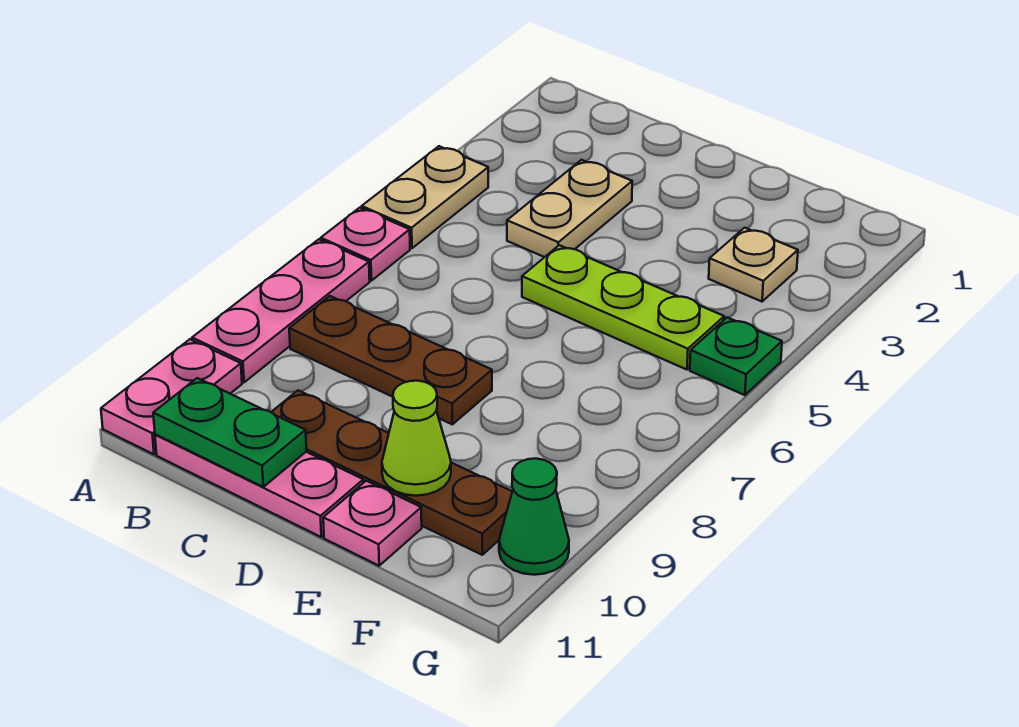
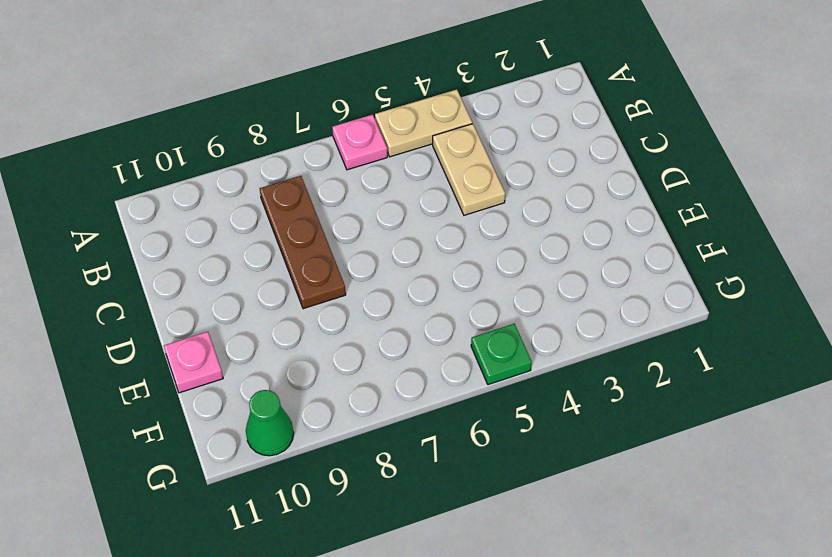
tan plate B4:C4 level 1 -> tan plate C3:C4 level 1
none -> pink plate A7:A9 level 1
none -> pink plate A10:A11 level 1
none -> pink plate B11:D11 level 1

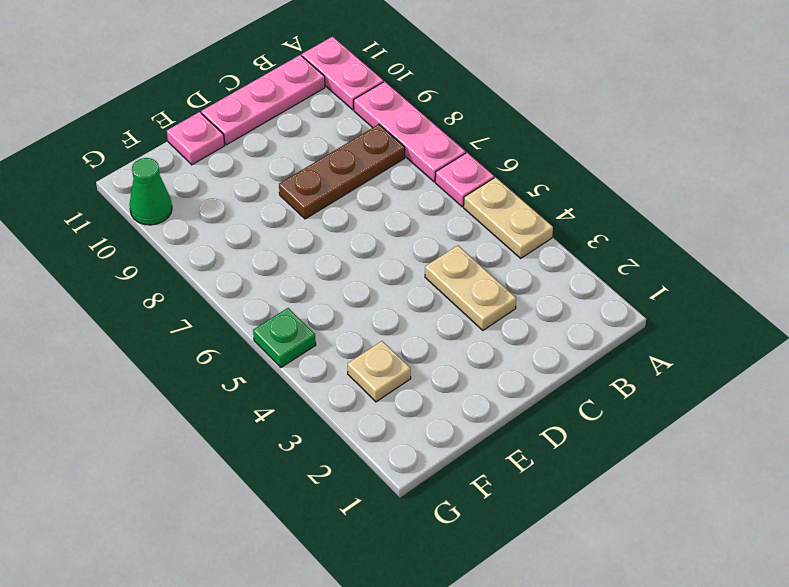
none -> brown plate C10:F10 level 1
none -> lime plate D5:F5 level 1
none -> green plate B11:C11 level 2

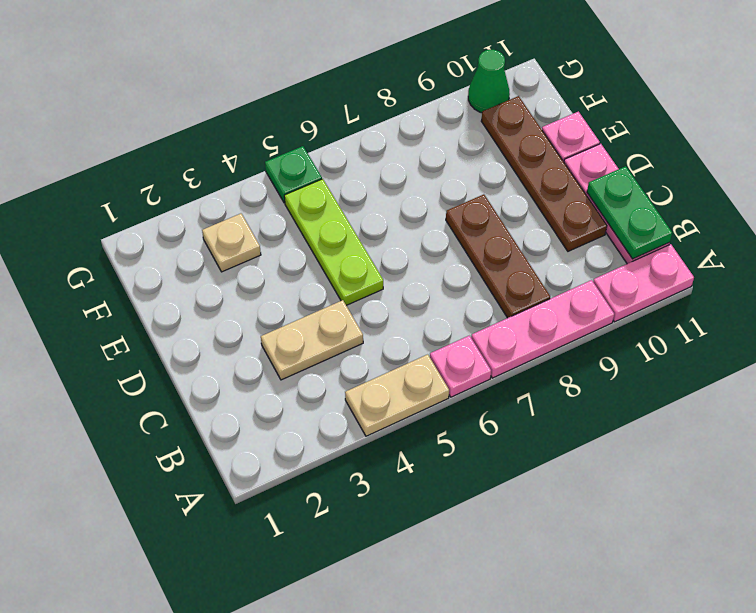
none -> lime cone E10 level 2

